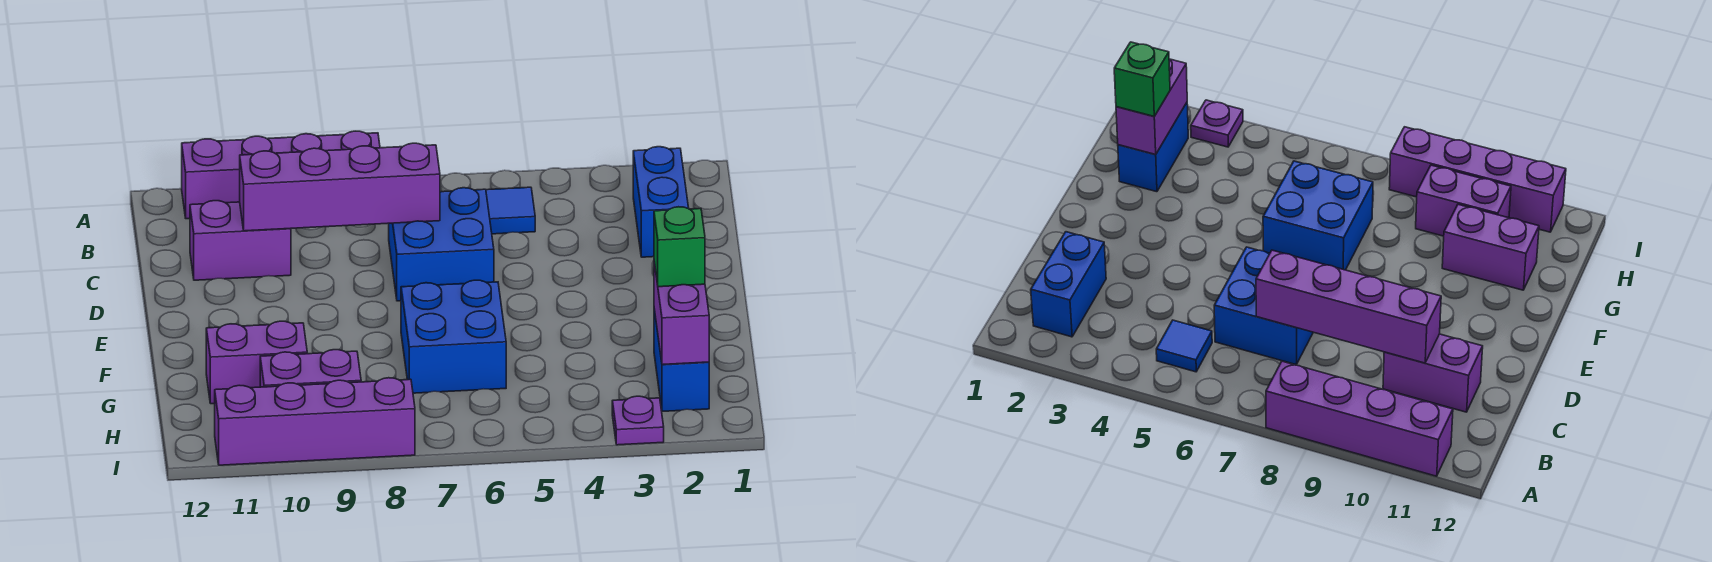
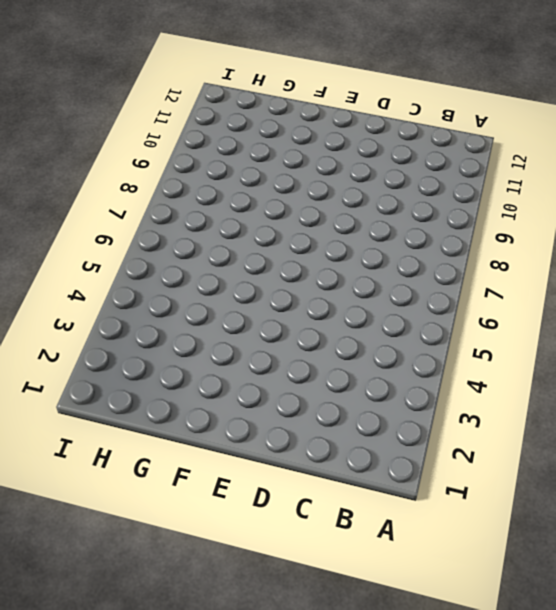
none -> purple brick A8:A11 level 1
none -> blue brick B2:C2 level 1
none -> blue tile B5 level 1

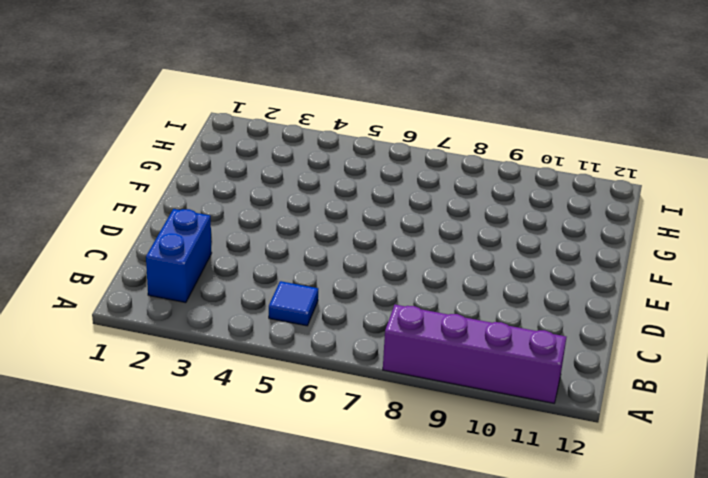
none -> blue brick C6:D7 level 1
none -> purple brick C10:C11 level 1
none -> blue brick F6:G7 level 1

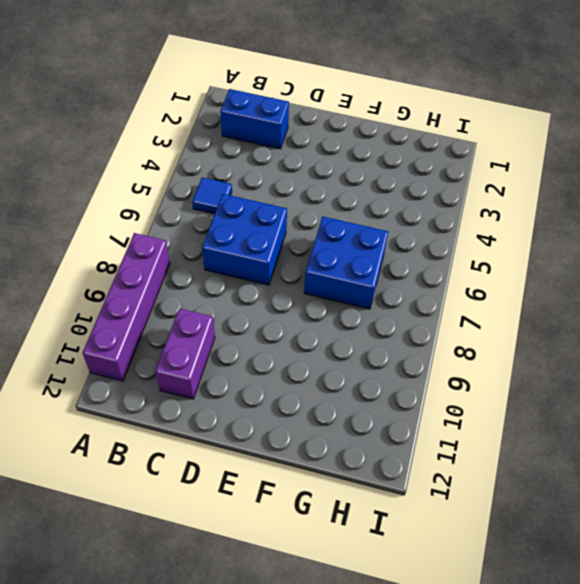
none -> blue brick G2:H2 level 1
none -> purple brick G10:G11 level 1
none -> purple brick H9:H10 level 1

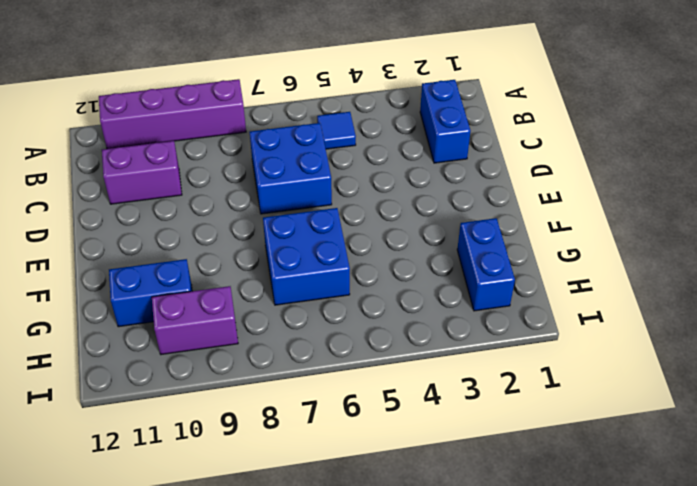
blue brick G10:G11 level 1 -> purple brick G10:G11 level 1
none -> purple plate I3 level 1
none -> purple brick I8:I11 level 1
none -> purple brick C7:C10 level 2

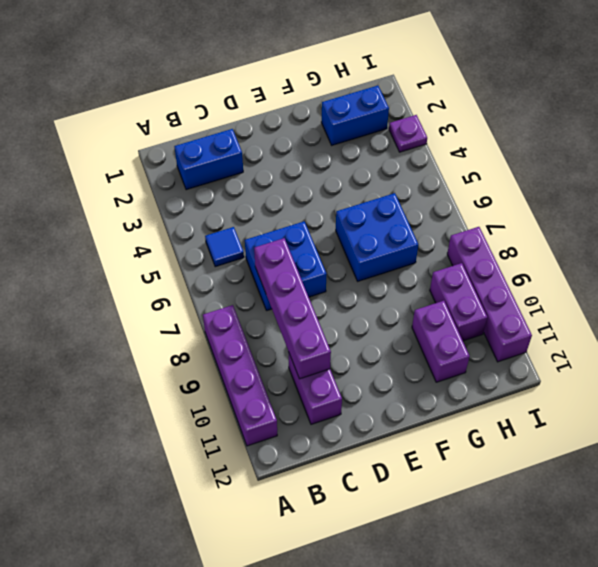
none -> purple brick G2:H2 level 2
none -> green brick G2 level 3

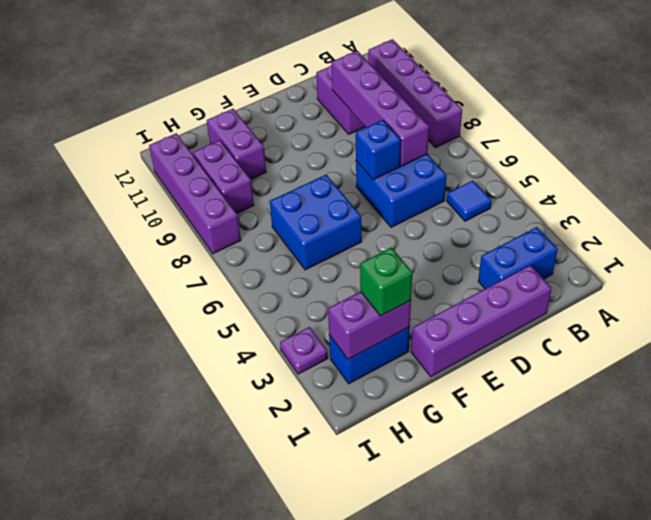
purple brick C1:F1 level 1 -> none
blue brick D7 level 2 -> none

